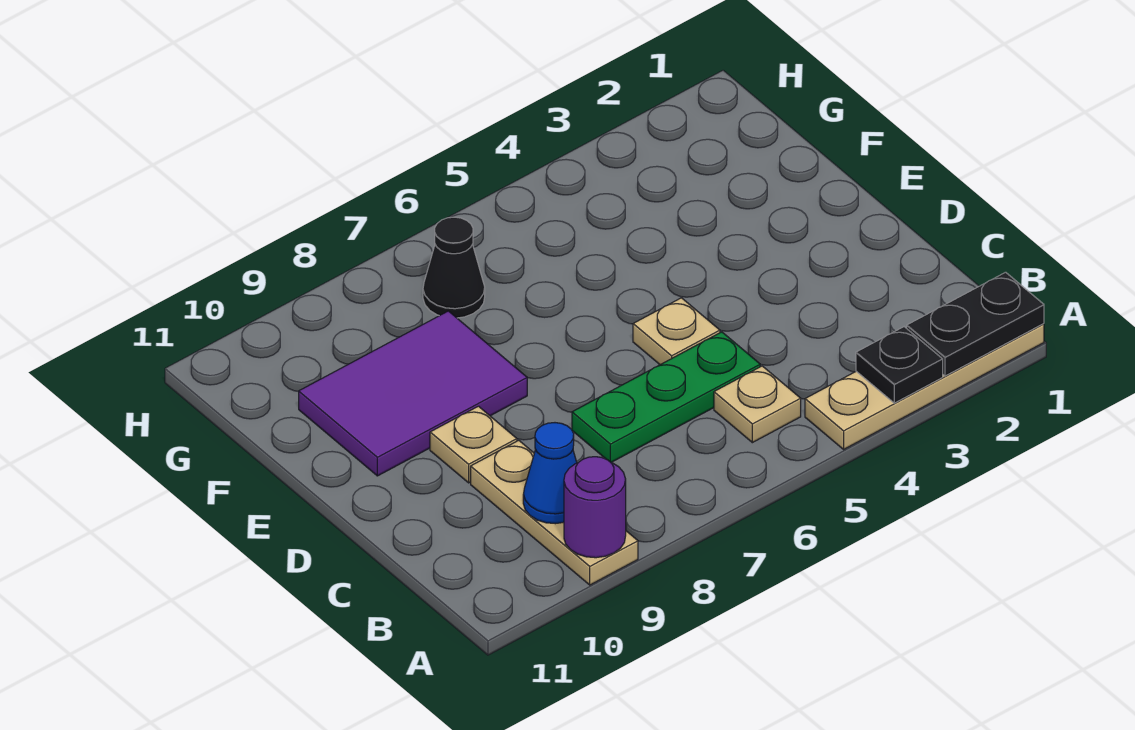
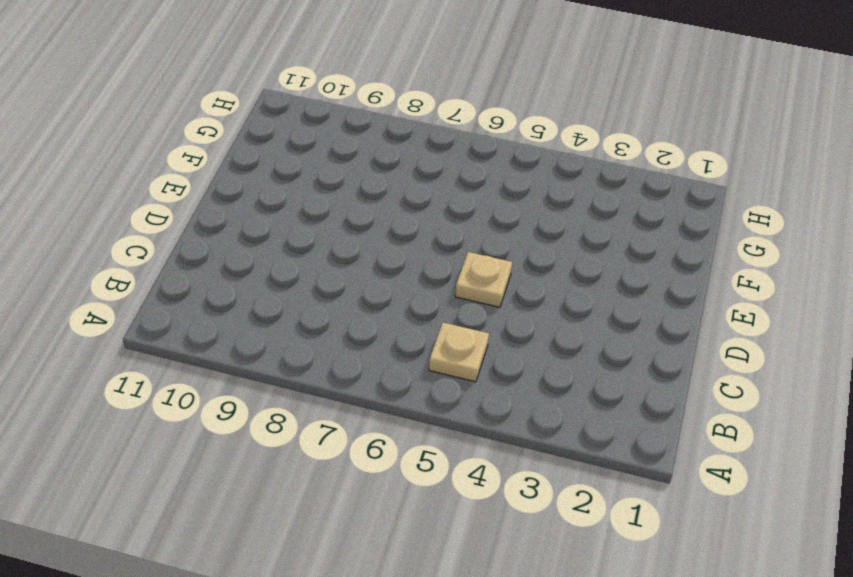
none -> tan plate A1:A4 level 1
none -> tan plate A9:C9 level 1
none -> green plate C5:C7 level 1

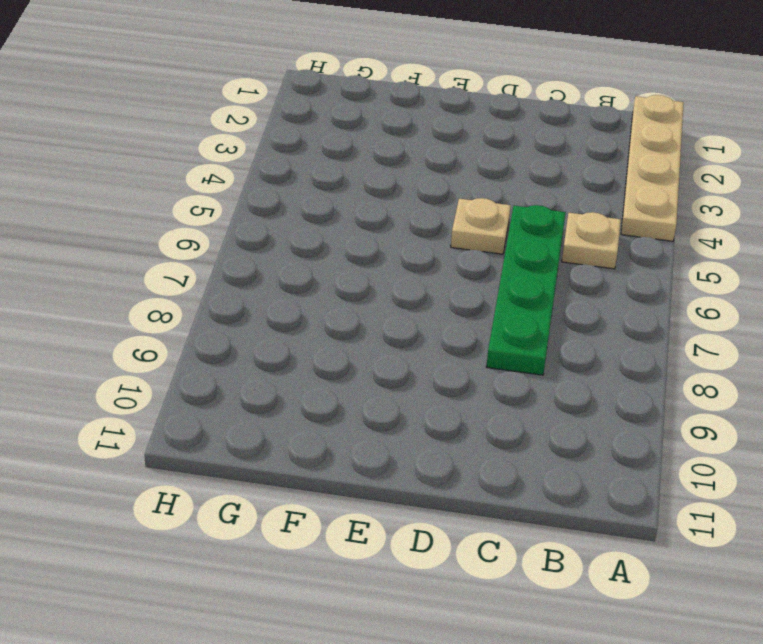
green plate C5:C8 level 1 -> green plate C5:C7 level 1
none -> tan plate A9:C9 level 1
none -> tan plate D9 level 1
none -> purple tile E8:F10 level 1

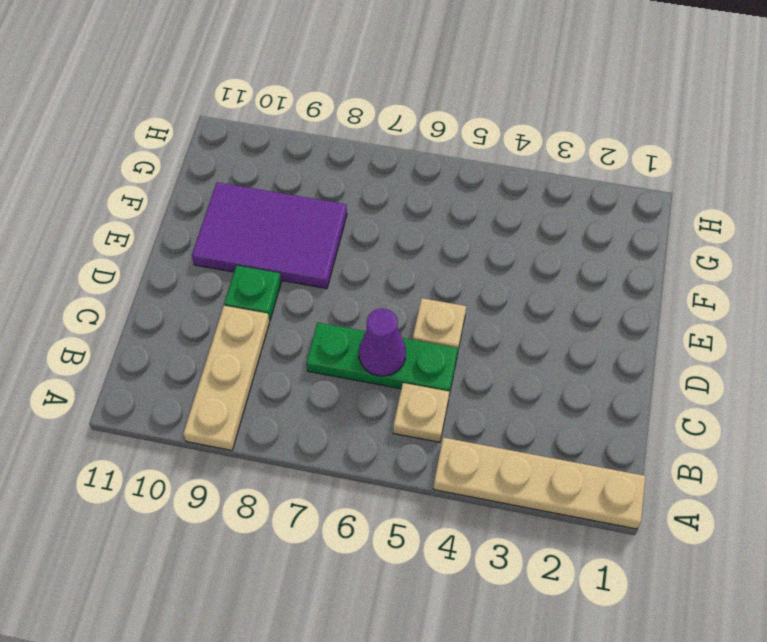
purple cone C6 level 2 -> none
green plate D9 level 1 -> tan plate D9 level 1
none -> black cone G7 level 1
none -> black plate A1:A2 level 2
none -> black plate A3 level 2

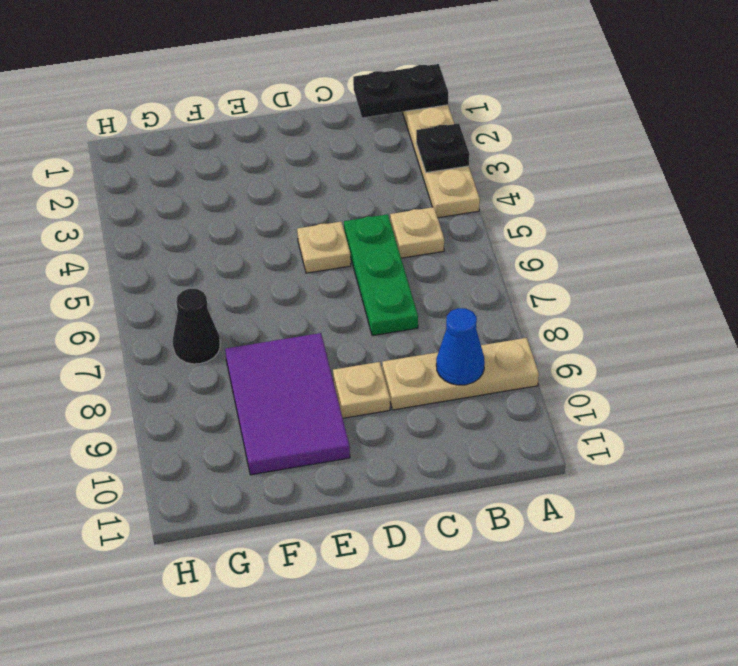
black plate A1:B1 level 2 -> black plate A1:A2 level 2
none -> purple round brick A9 level 2

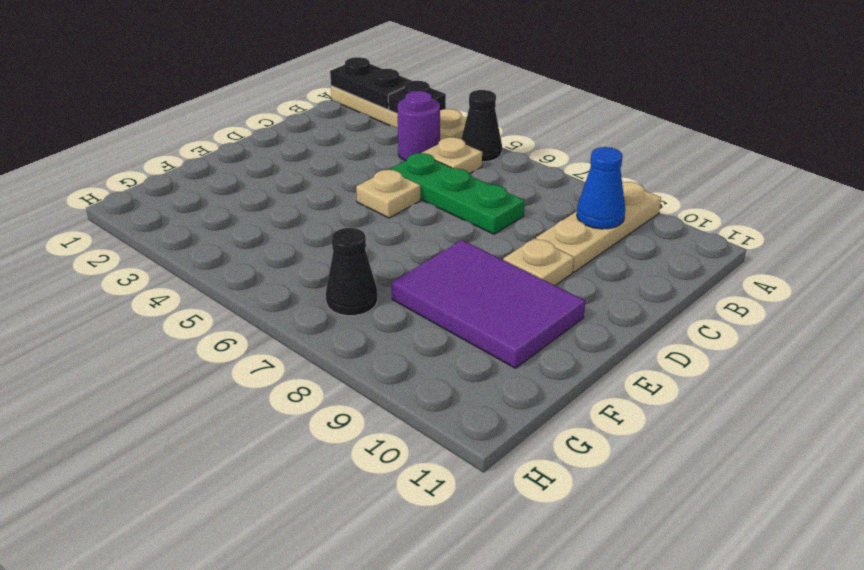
black cone A5 level 1 -> none
purple round brick B4 level 1 -> purple round brick A9 level 2

